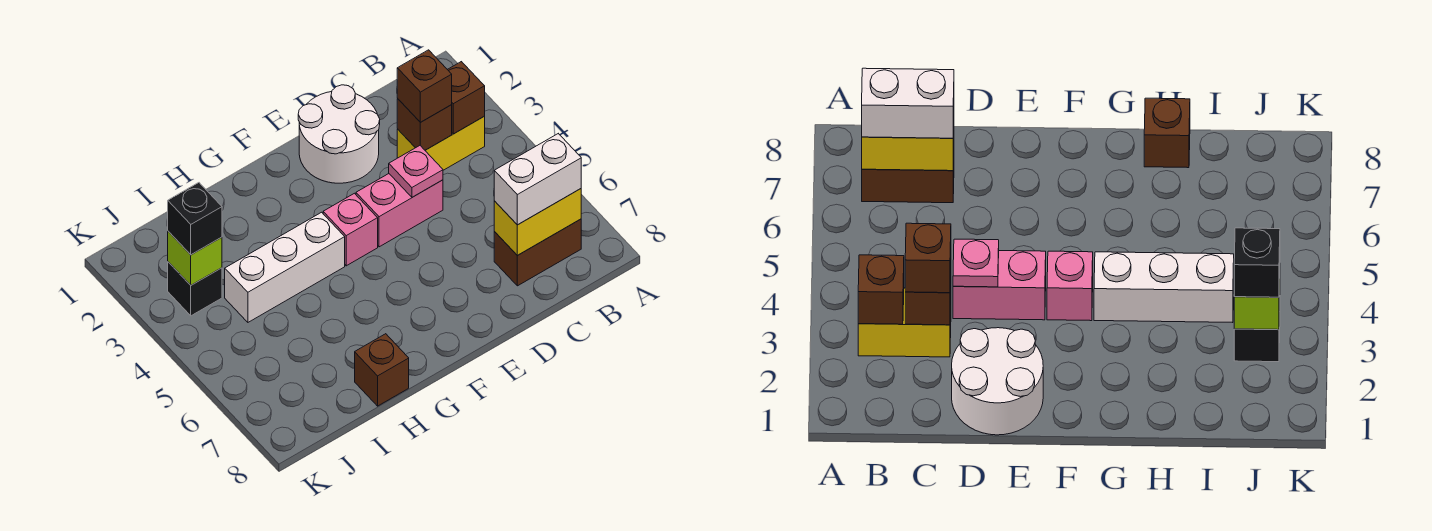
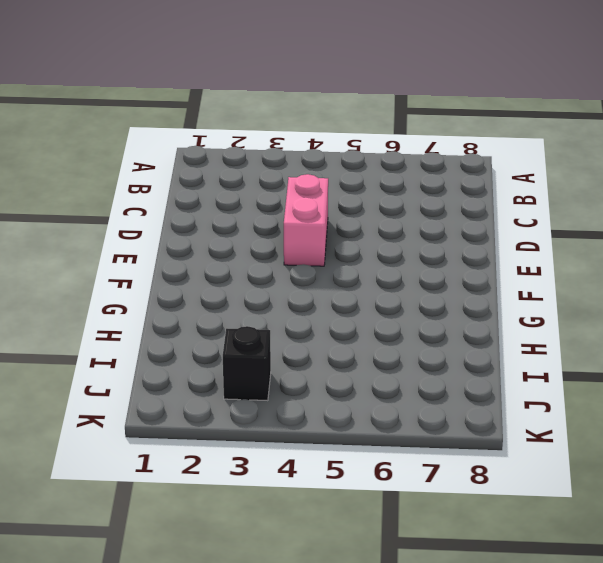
none -> yellow brick B3:C3 level 1
none -> brown brick B7:C7 level 1
none -> white round brick D1:E2 level 1

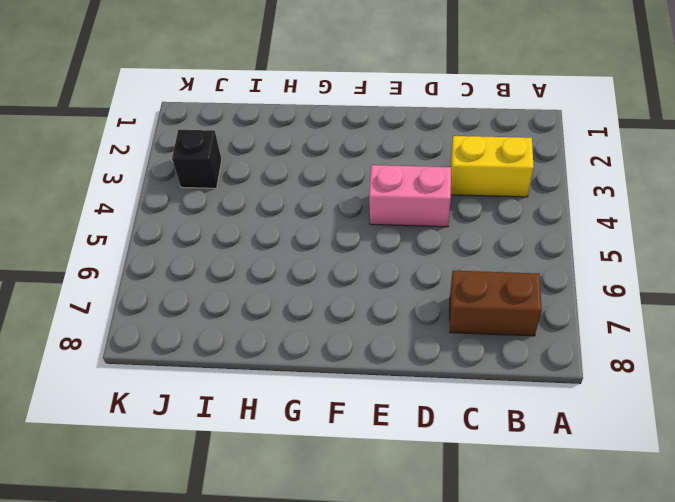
none -> white round brick D1:E2 level 1
none -> pink brick F4 level 1
none -> white brick G4:I4 level 1

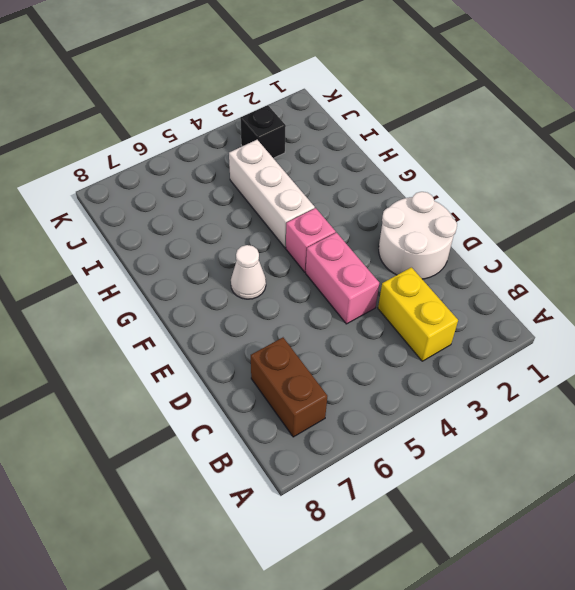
white cone F6 level 1 -> none
none -> brown brick H8 level 1
none -> brown brick B3 level 2
none -> yellow brick B7:C7 level 2

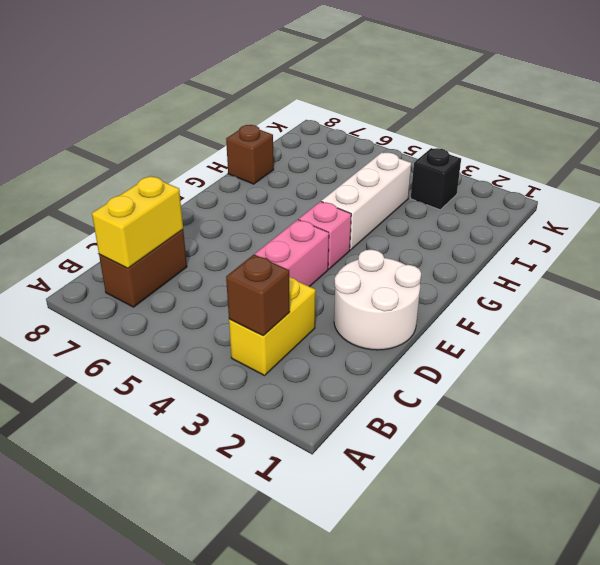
none -> brown brick C3 level 2
none -> pink plate D4 level 2
none -> lime brick J3 level 2

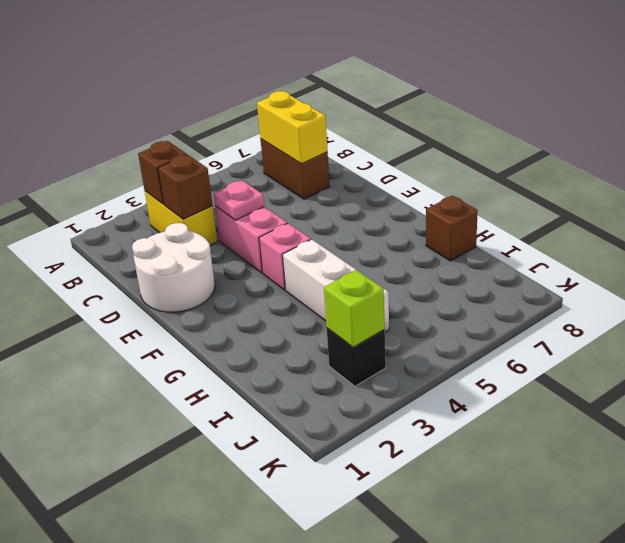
none -> white brick B7:C7 level 3
none -> brown brick C3 level 3
none -> black brick J3 level 3

